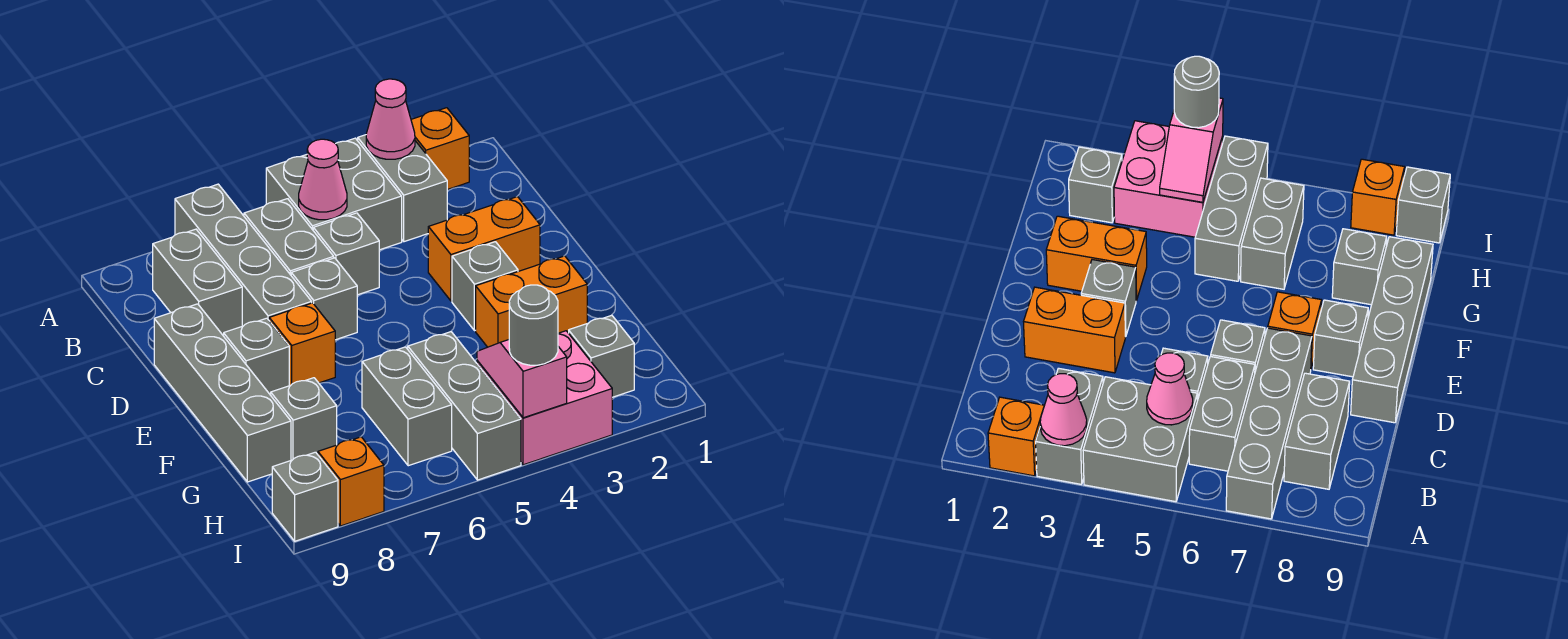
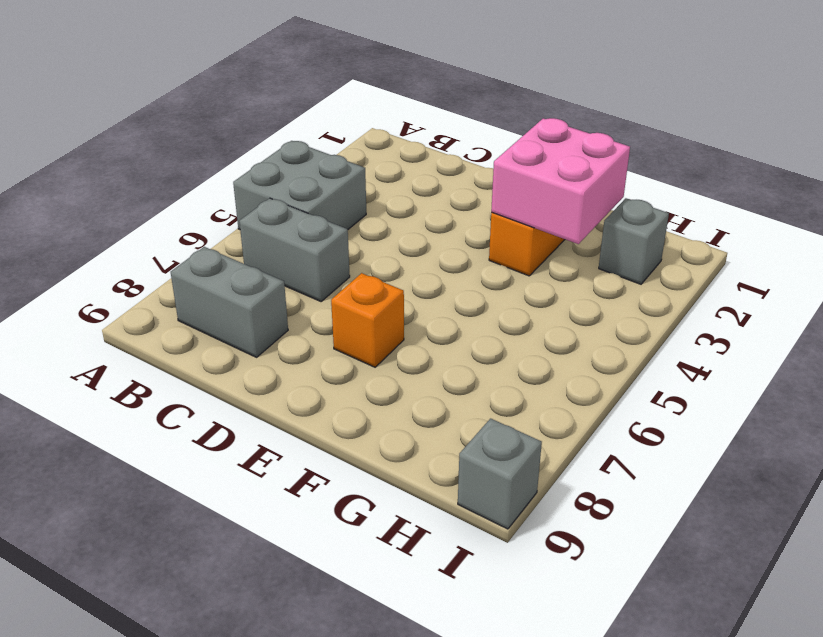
pink brick F2:G3 level 2 -> pink brick H3:I4 level 1
none -> orange brick A2 level 1
none -> grey brick A3:B3 level 1
none -> grey brick A7:D7 level 1

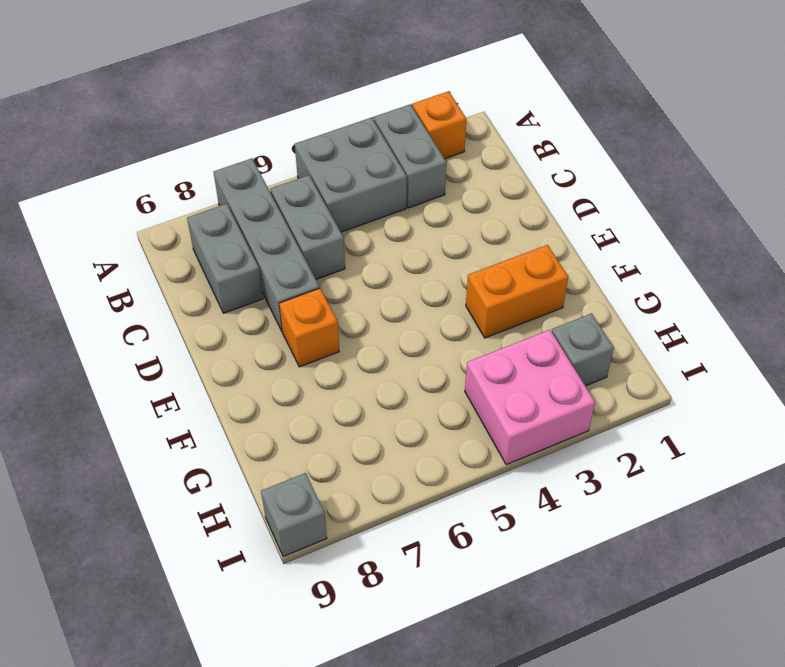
none -> grey brick C5 level 1
none -> orange brick D2:D3 level 1
none -> grey brick D6 level 1

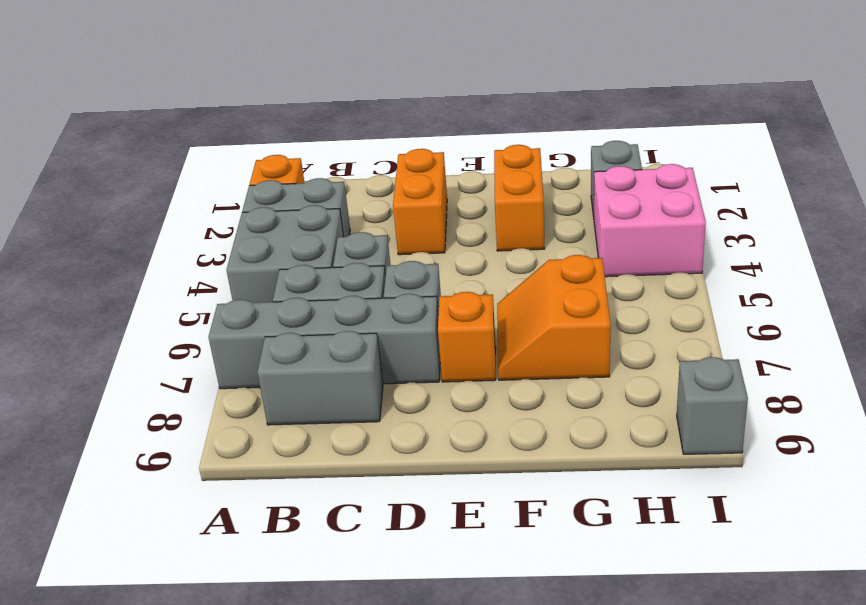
orange slope F6:G7 level 1 top G -> grey brick G6:H6 level 1
none -> grey brick D9:G9 level 1
none -> grey brick E3 level 1
none -> grey brick E8 level 1

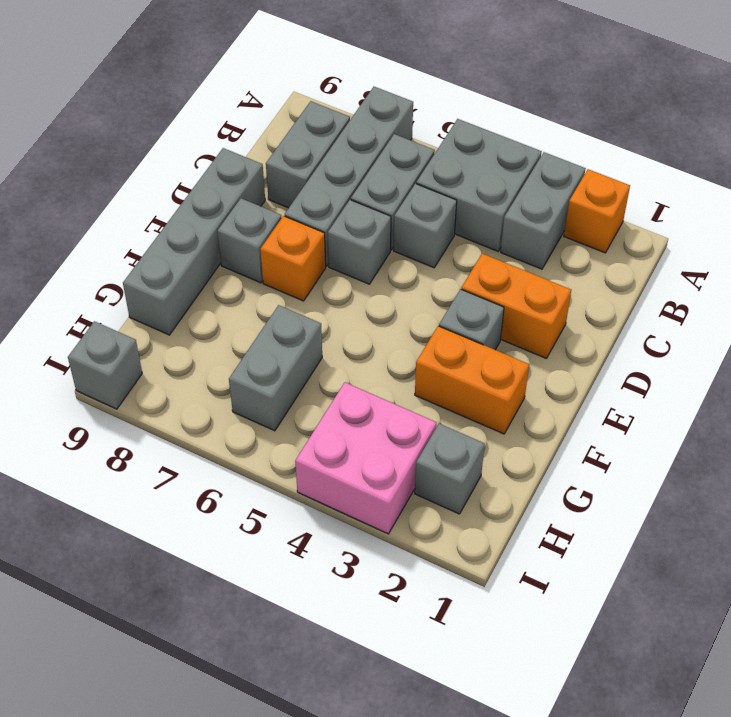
none -> grey brick G5:I5 level 1
none -> grey brick G8 level 1
none -> orange brick I8 level 1

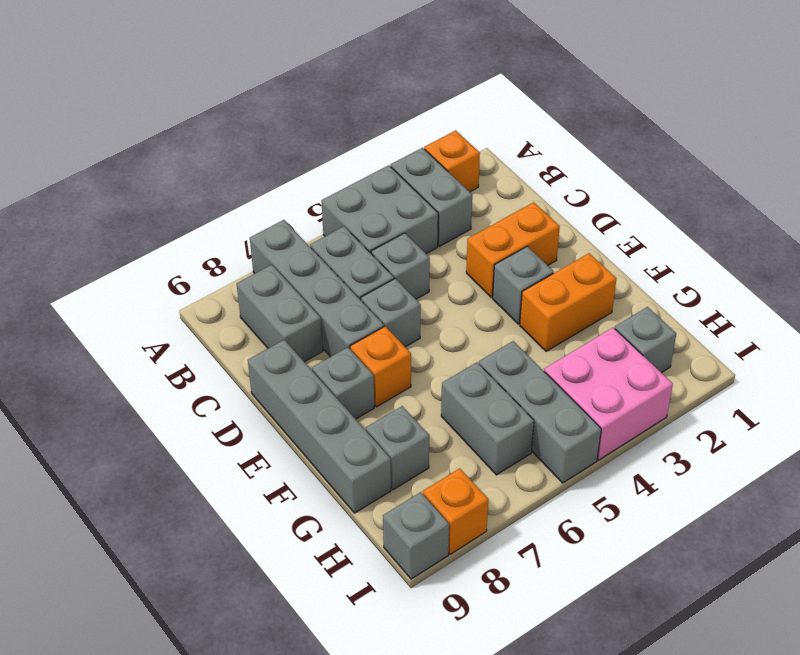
none -> pink cone A3 level 2
none -> pink cone B5 level 2
none -> pink slope H4:I4 level 2 top I

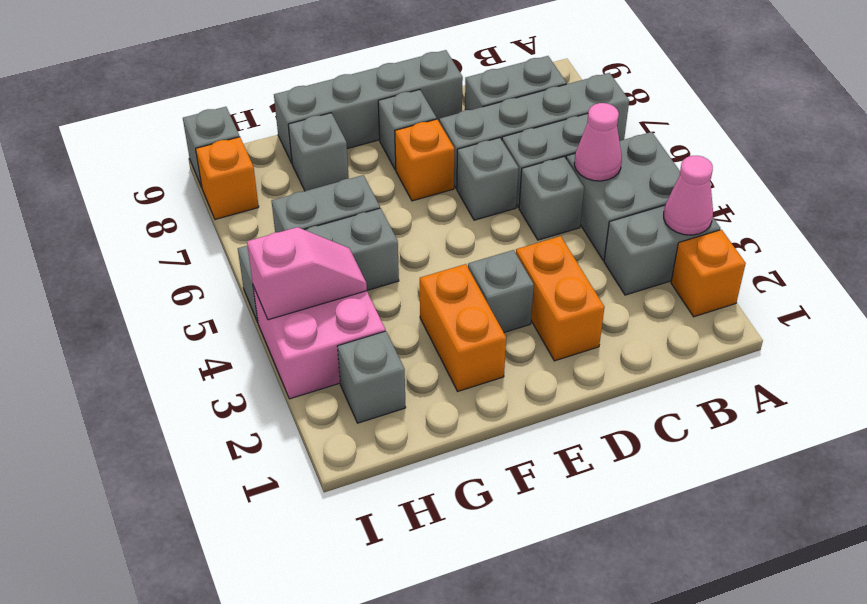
none -> grey round brick I4 level 3

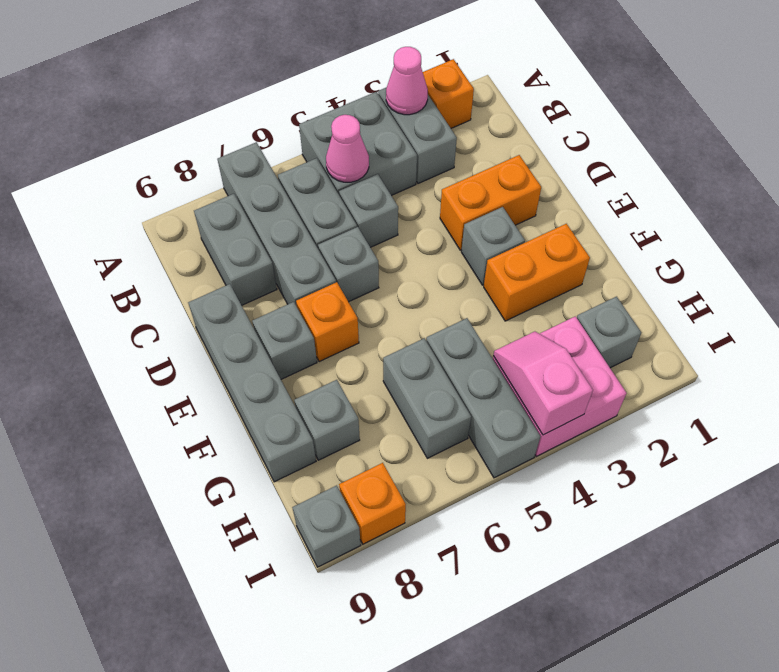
none -> grey round brick I4 level 3

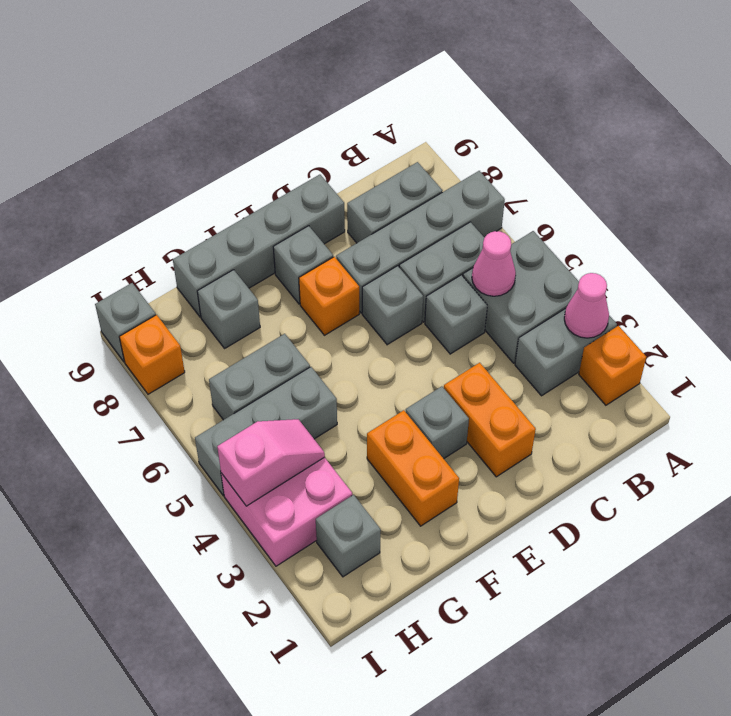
none -> grey round brick I4 level 3

